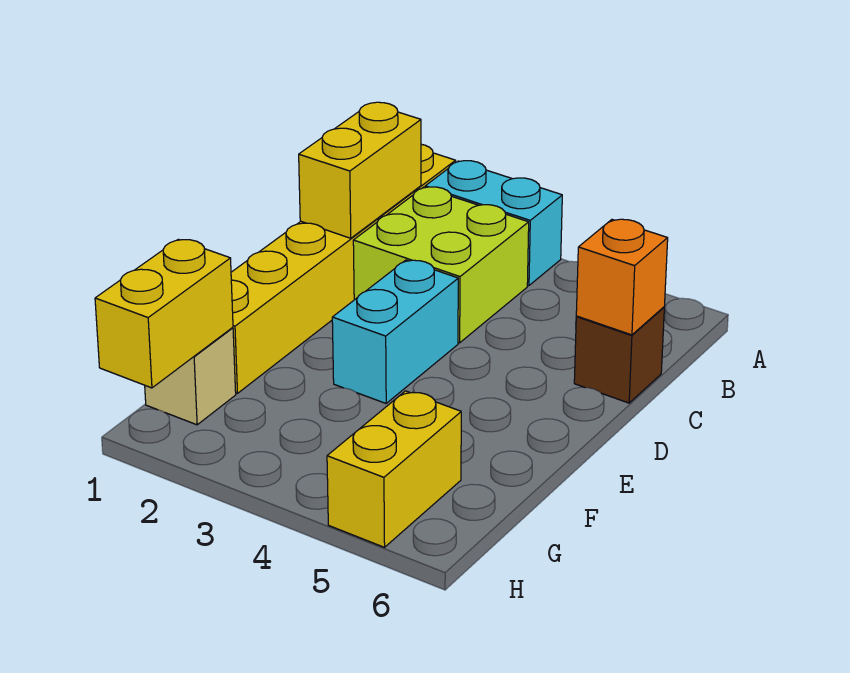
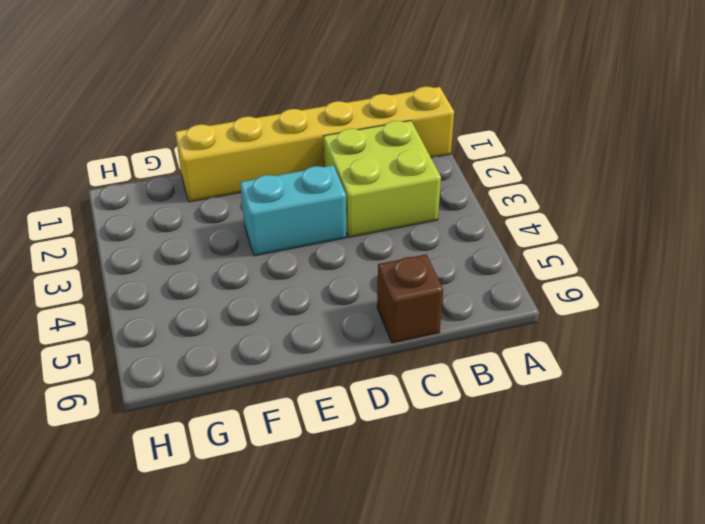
none -> cyan brick A2:A3 level 1
none -> tan brick G1 level 1

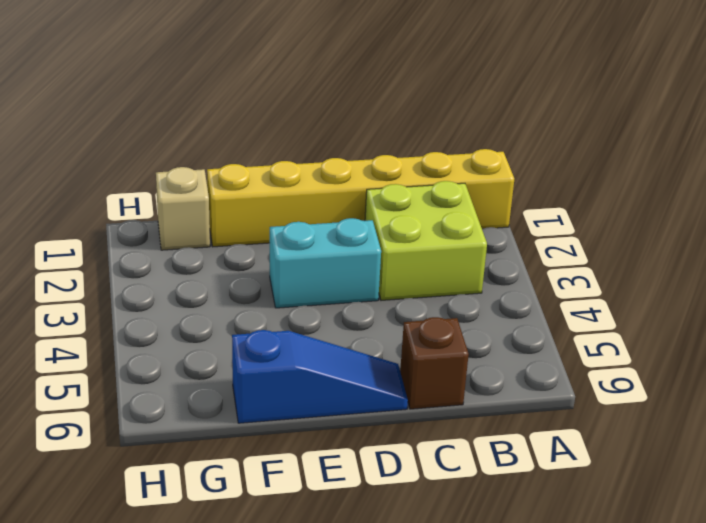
blue slope D6:F6 level 1 top F -> none
none -> cyan brick A2:A3 level 1
none -> yellow brick G5:H5 level 1

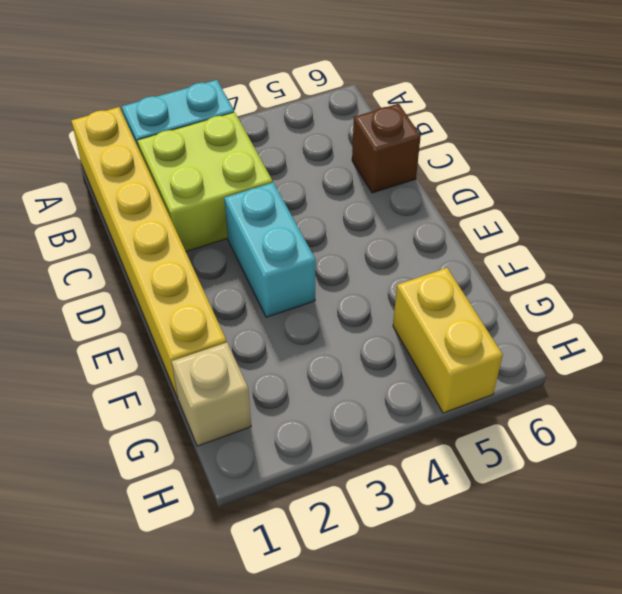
none -> yellow brick B1:C1 level 2
none -> orange brick C6 level 2

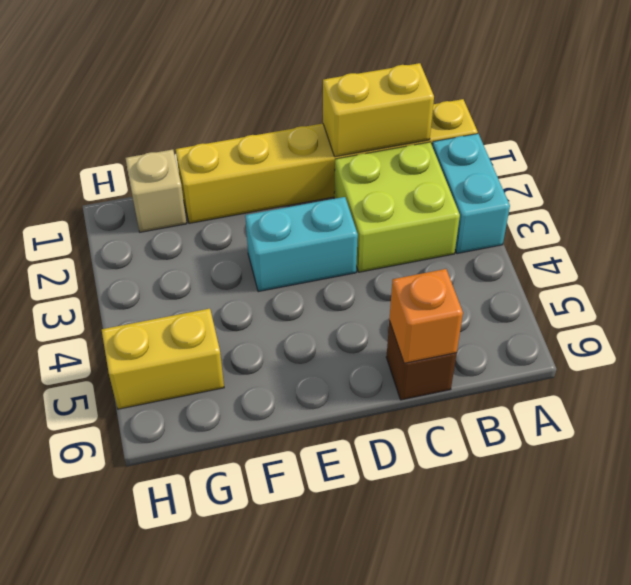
none -> yellow brick G1:H1 level 2

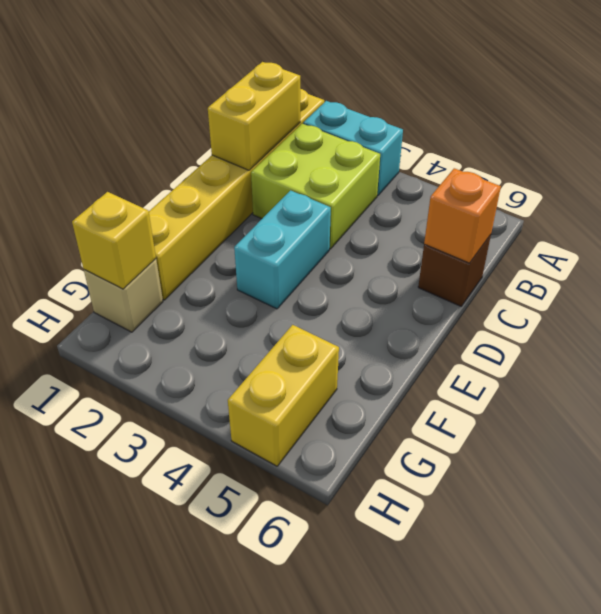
yellow brick G1 level 2 -> yellow brick G1:H1 level 2

